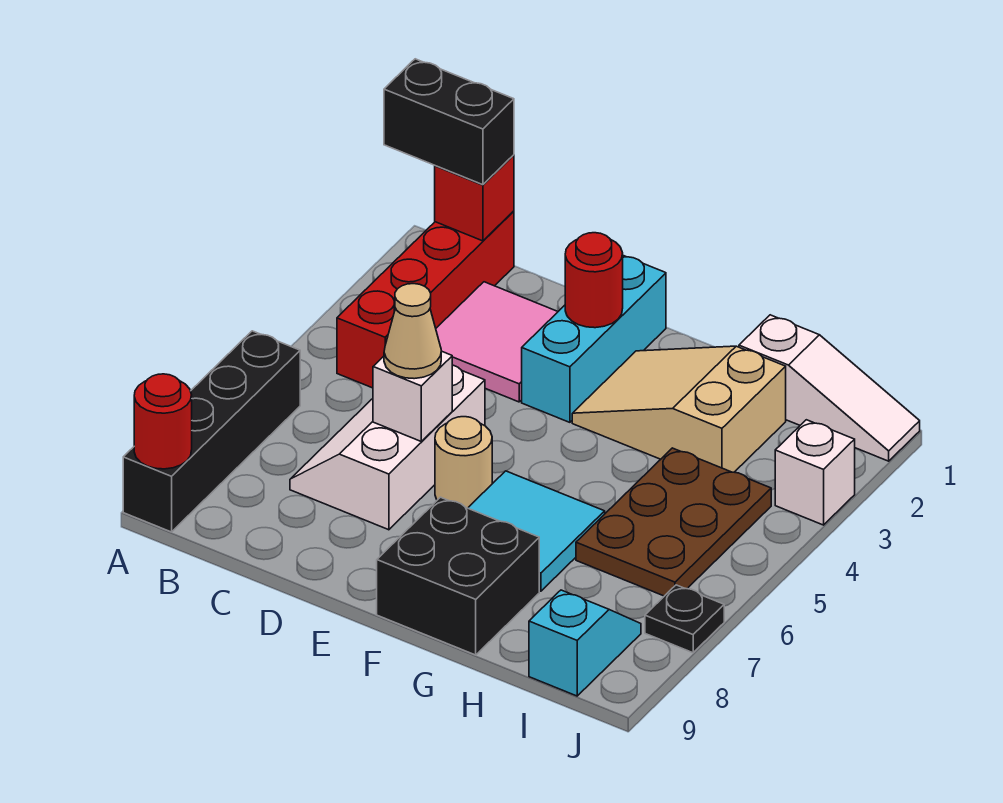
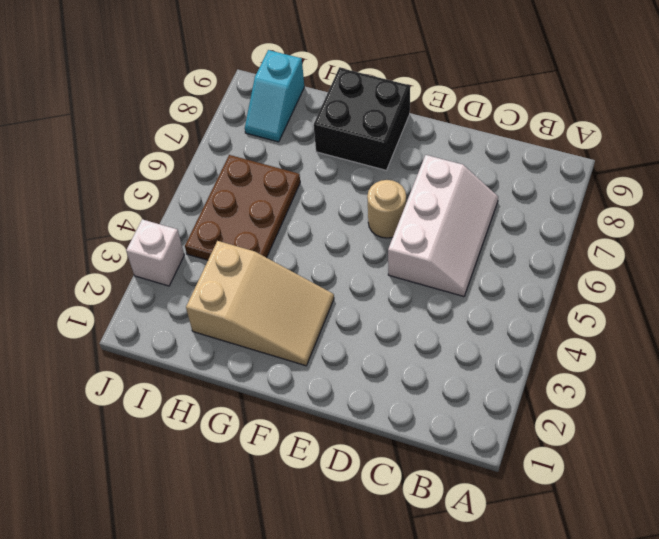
none -> black brick A6:A9 level 1
none -> red brick B1:B4 level 1
none -> pink tile C2:D3 level 1

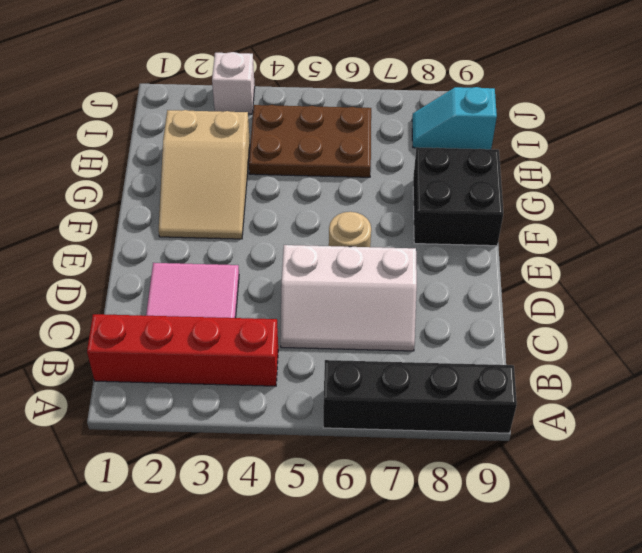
none -> cyan brick E1:E3 level 1
none -> cyan tile F6:G7 level 1
none -> white slope H1:J1 level 1 top H

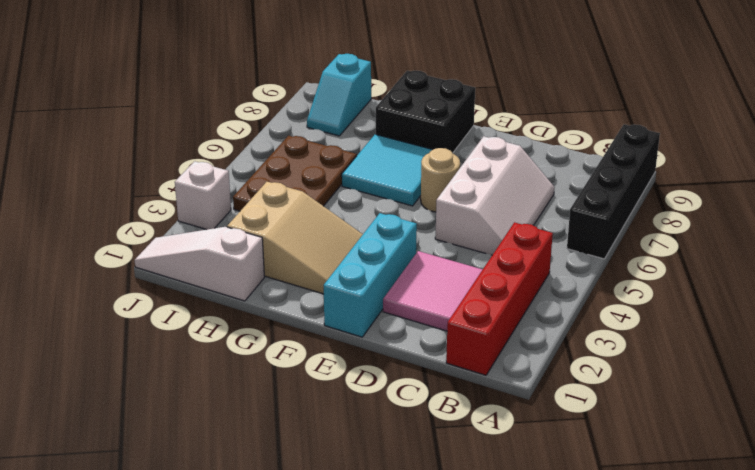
none -> black plate J7 level 1
none -> red round brick A9 level 2
none -> red brick B1 level 2

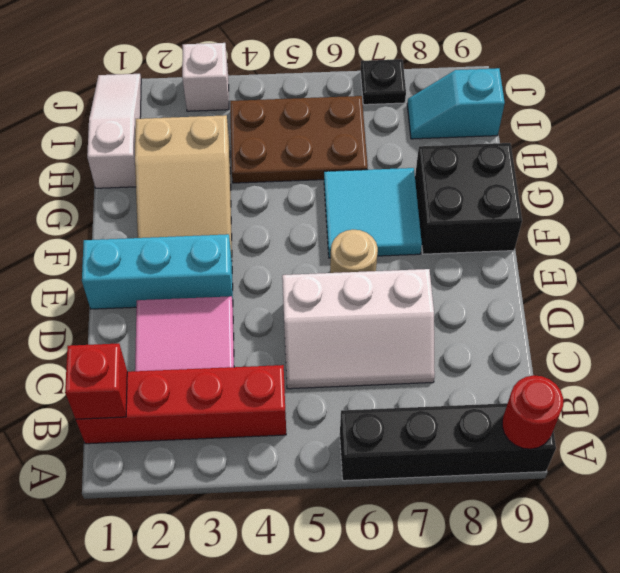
none -> white brick D6 level 2
none -> red round brick E2 level 2
none -> black brick A1:B1 level 3

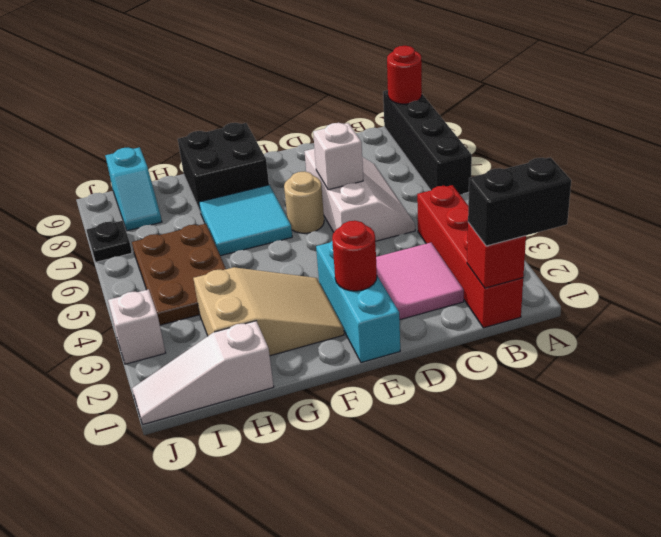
none -> tan cone D6 level 3

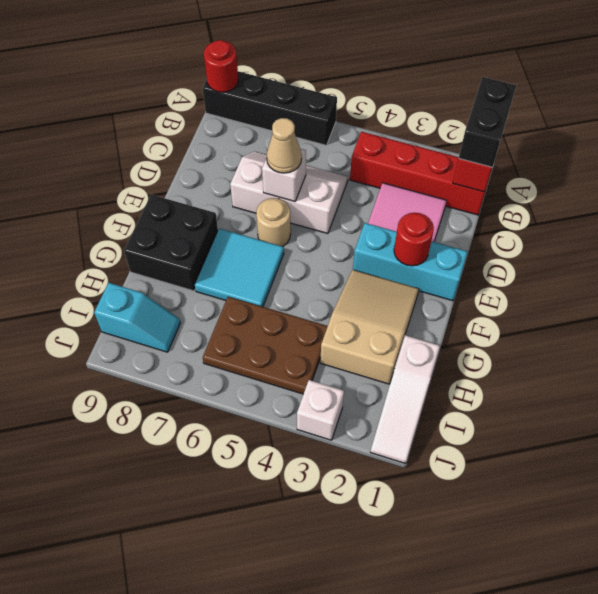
none -> black plate J7 level 1

